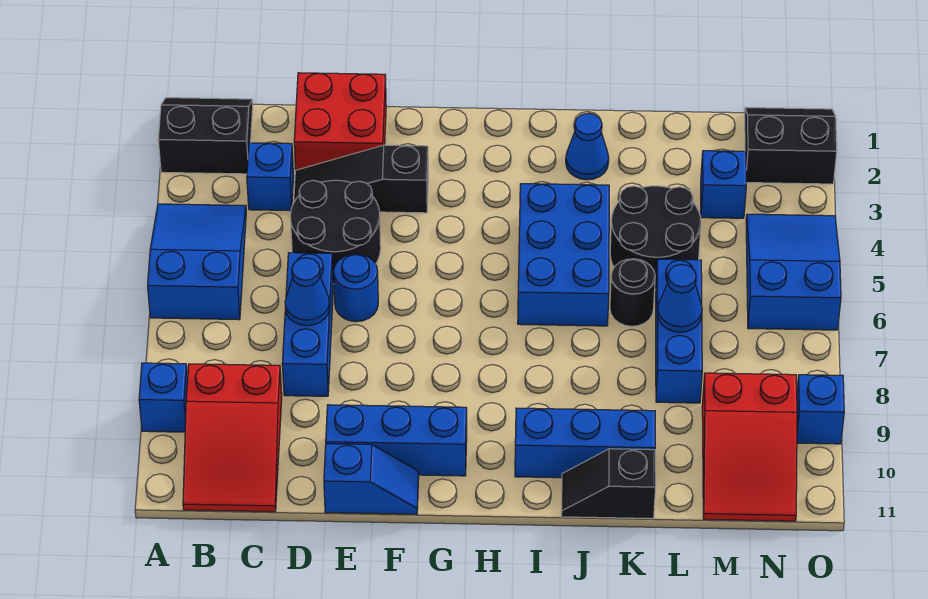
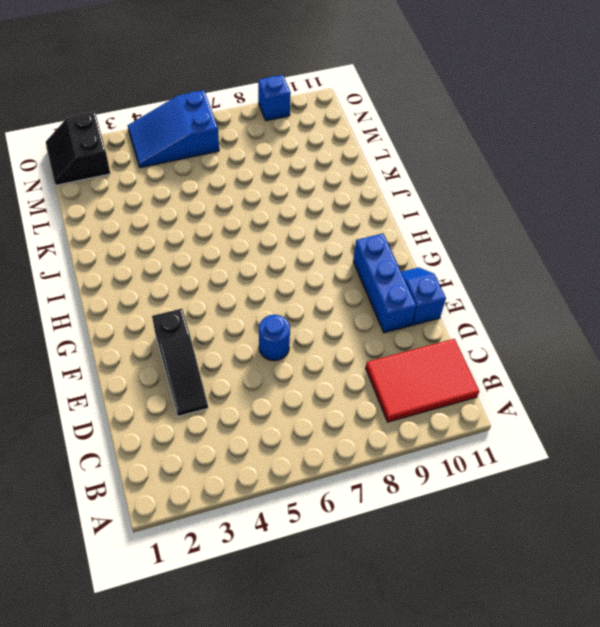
red tile B9:C11 level 1 -> red slope B9:C11 level 1 top 9
none -> black slope A1:B2 level 1 top 2
none -> blue slope A4:B6 level 1 top 6
none -> blue brick A9 level 1

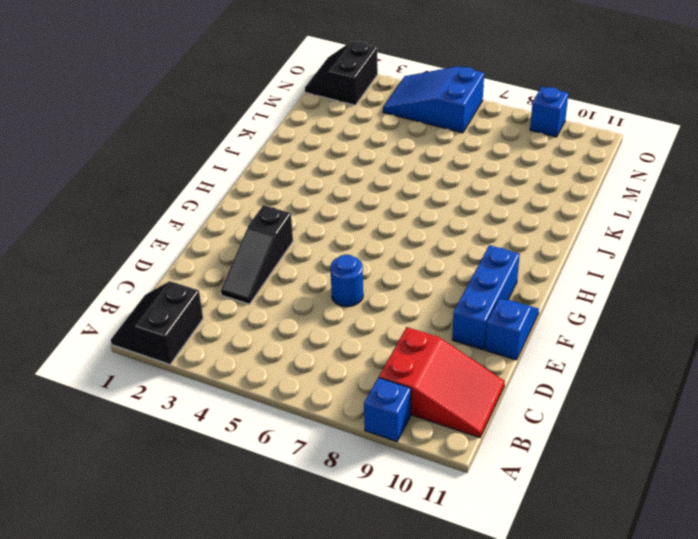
none -> blue slope A4:B6 level 1 top 6
none -> blue brick C3 level 1
none -> red brick D1:E2 level 1

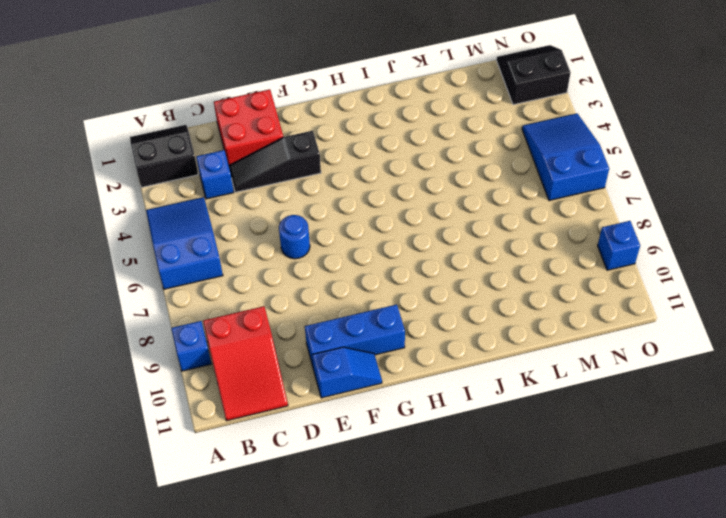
none -> black round brick D4:E5 level 1
none -> blue brick D6:D8 level 1
none -> blue brick I4:J6 level 1

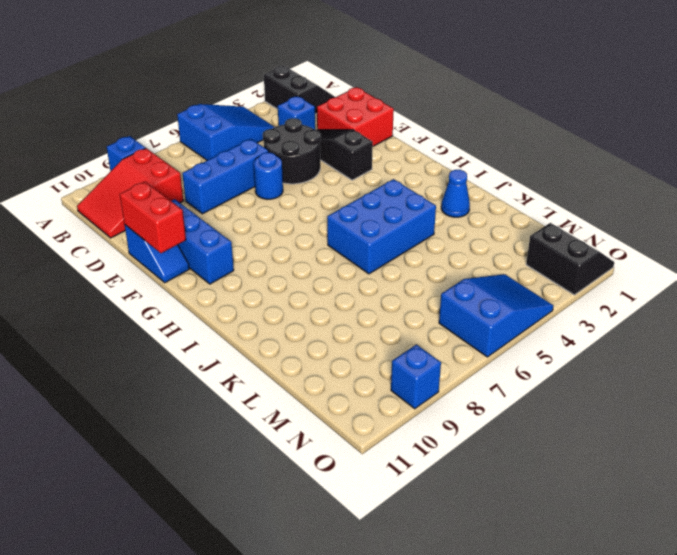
red brick E11:F11 level 2 -> none
none -> blue brick I10:K10 level 1
none -> black slope J11:K11 level 1 top K
none -> black round brick K4:L5 level 1

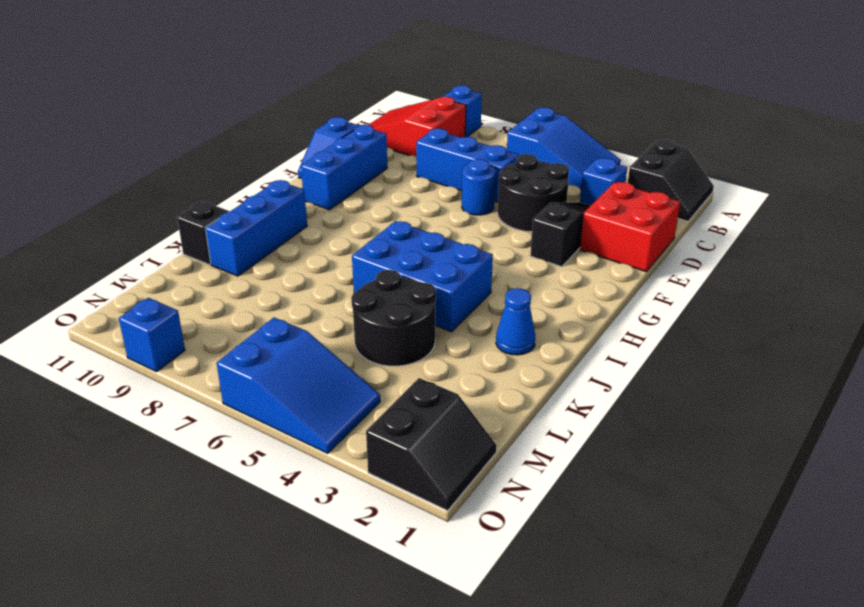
none -> black round brick K6 level 1
none -> blue brick L6:L8 level 1
none -> blue brick M3 level 1

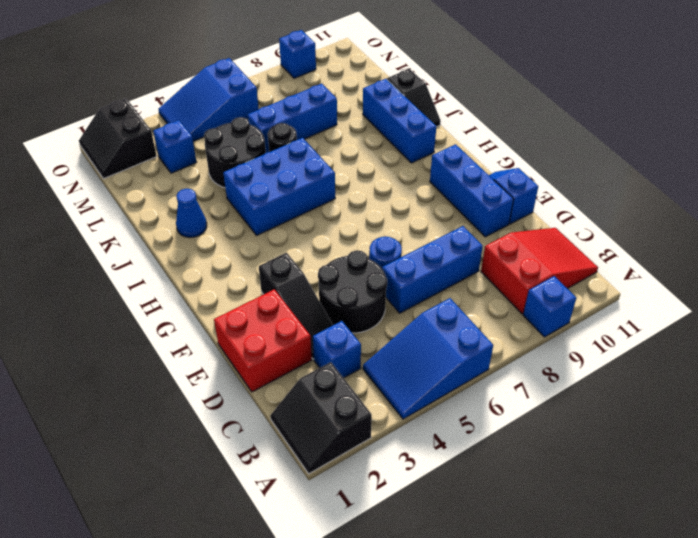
none -> red slope M9:N11 level 1 top 9
none -> blue cone D7 level 2
none -> blue cone L7 level 2

